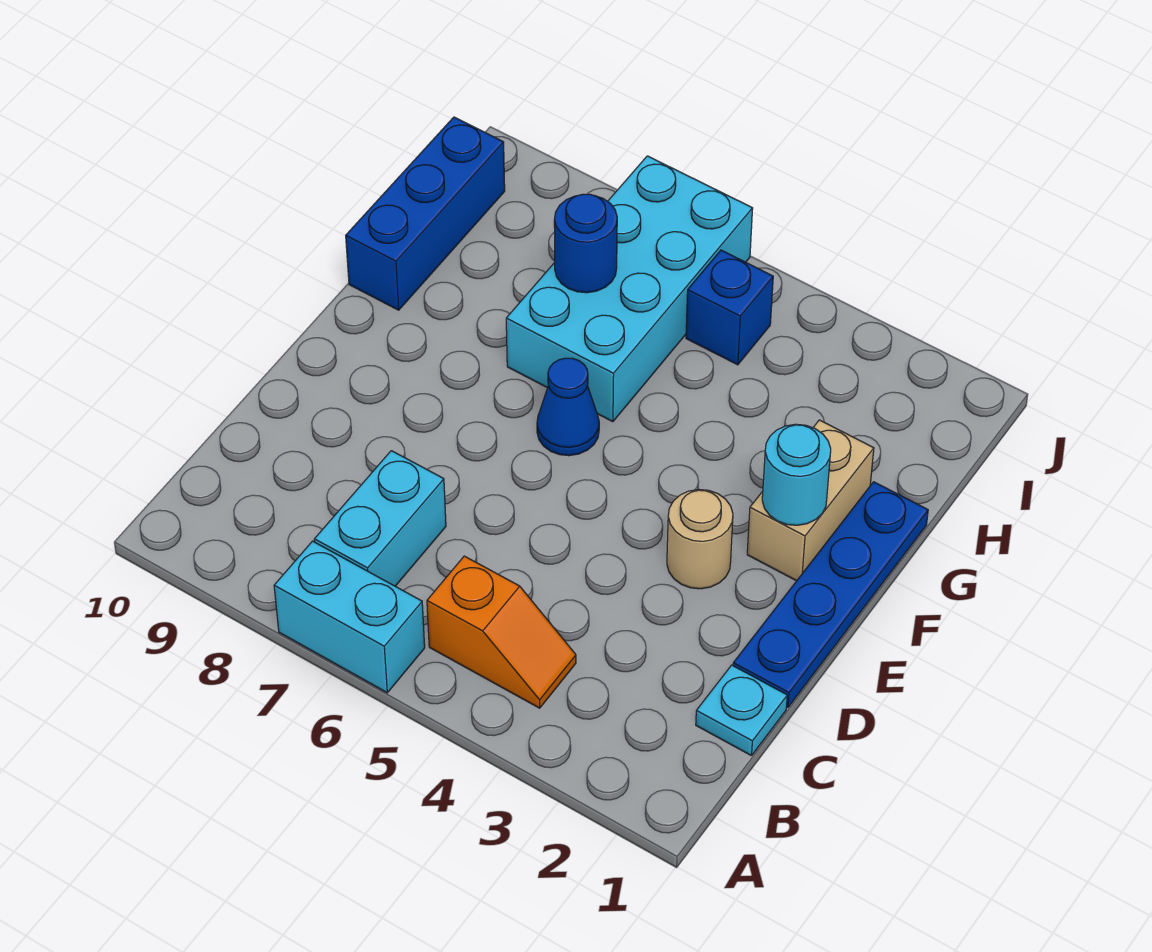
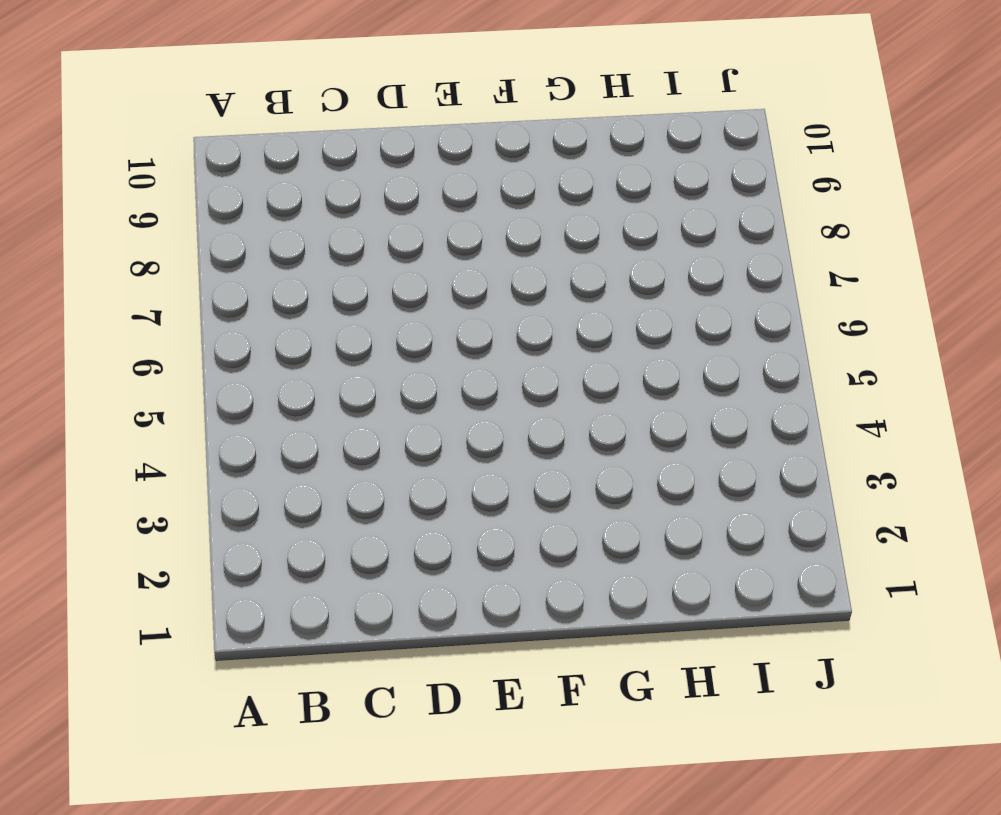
none -> cyan brick A6:A7 level 1
none -> orange slope B4:B5 level 1 top 5
none -> cyan brick B7:C7 level 1

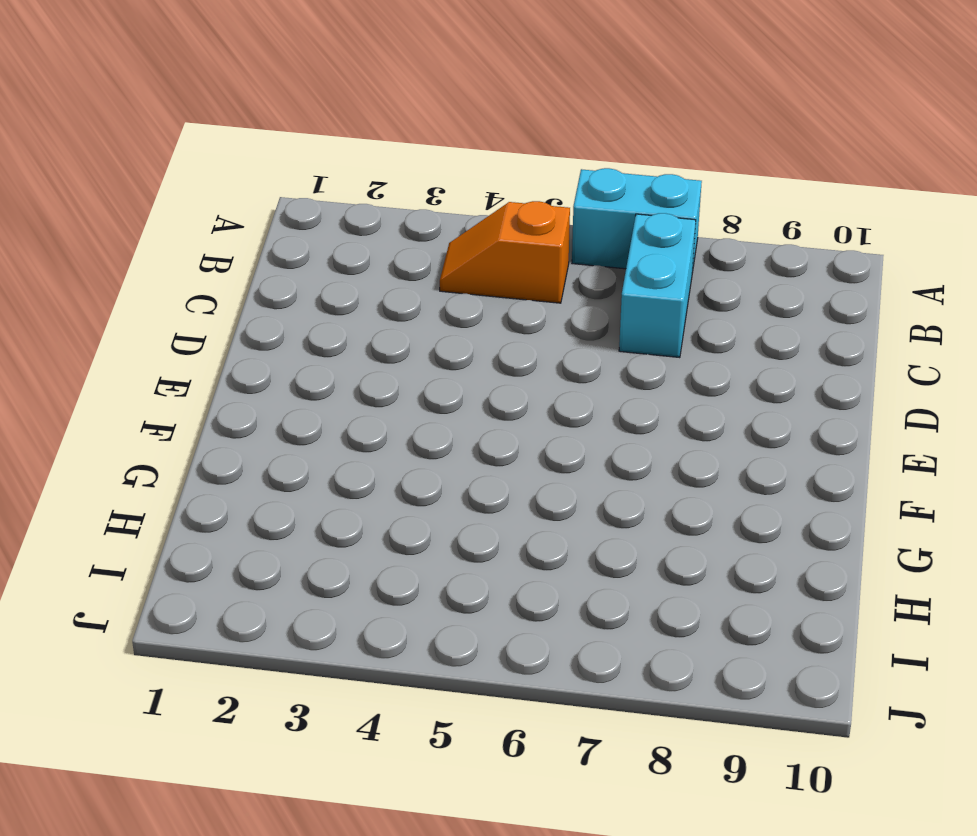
none -> cyan plate C1 level 1
none -> blue plate D1:G1 level 1
none -> tan round brick E3 level 1

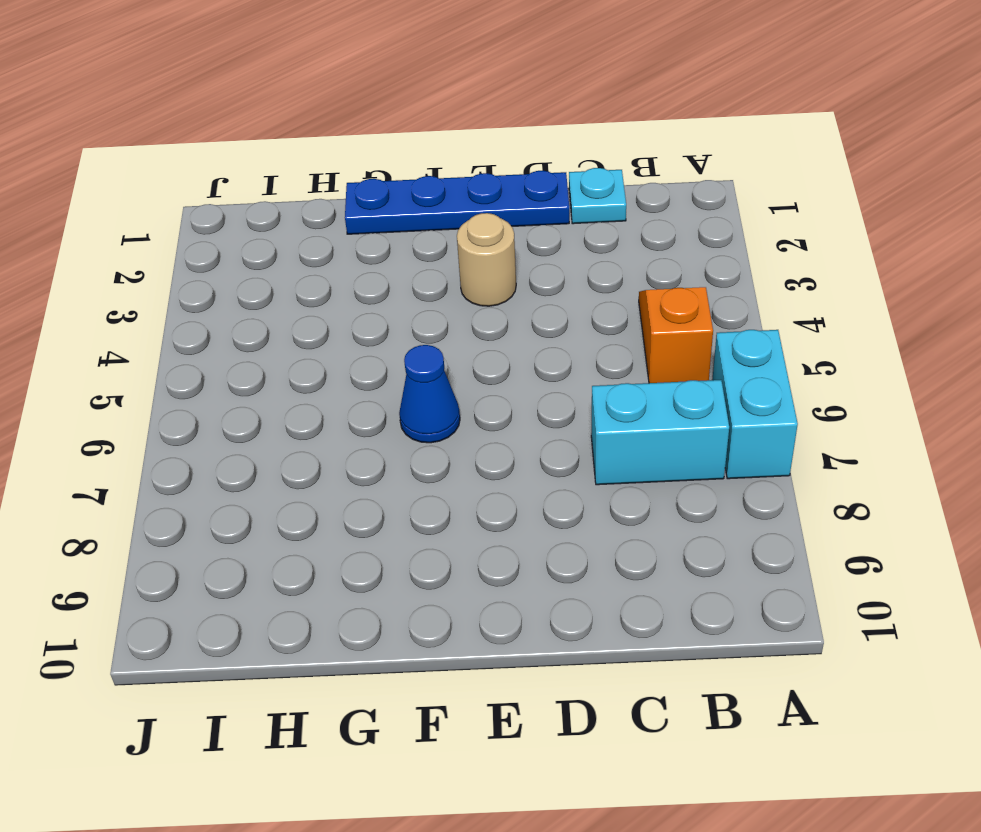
none -> tan brick F2:G2 level 1
none -> cyan brick G6:J7 level 1
none -> blue brick G10:I10 level 1

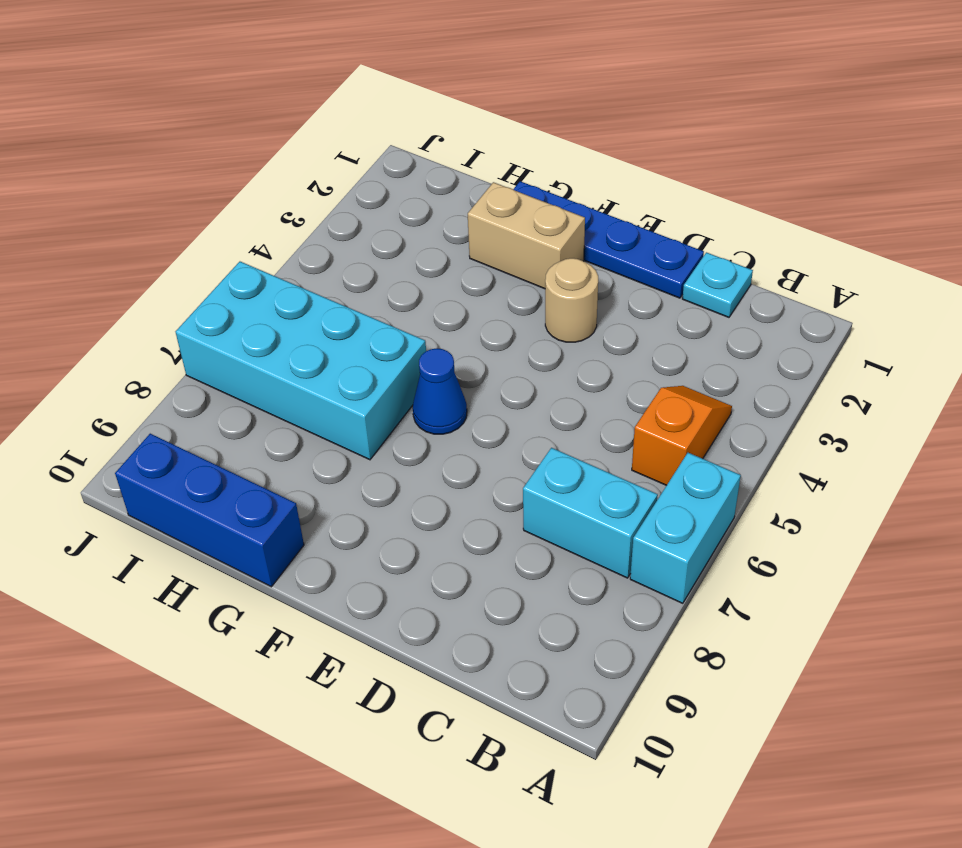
none -> blue brick I5 level 1
none -> cyan round brick F2 level 2
none -> blue round brick H7 level 2

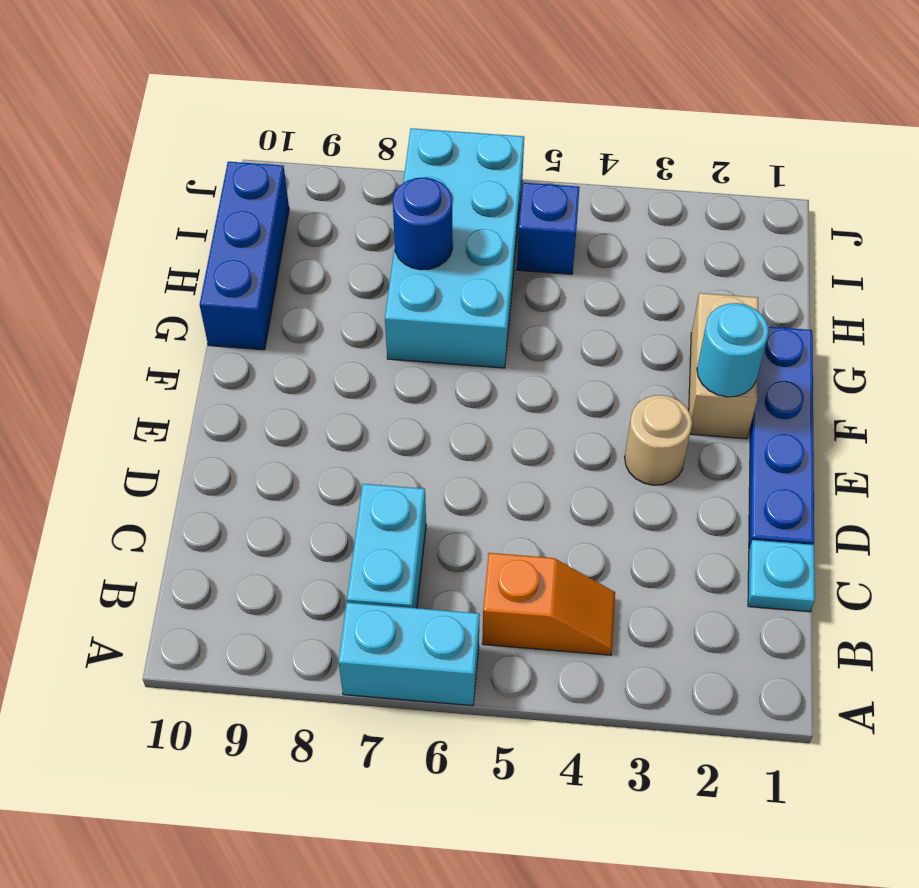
none -> blue cone F6 level 1

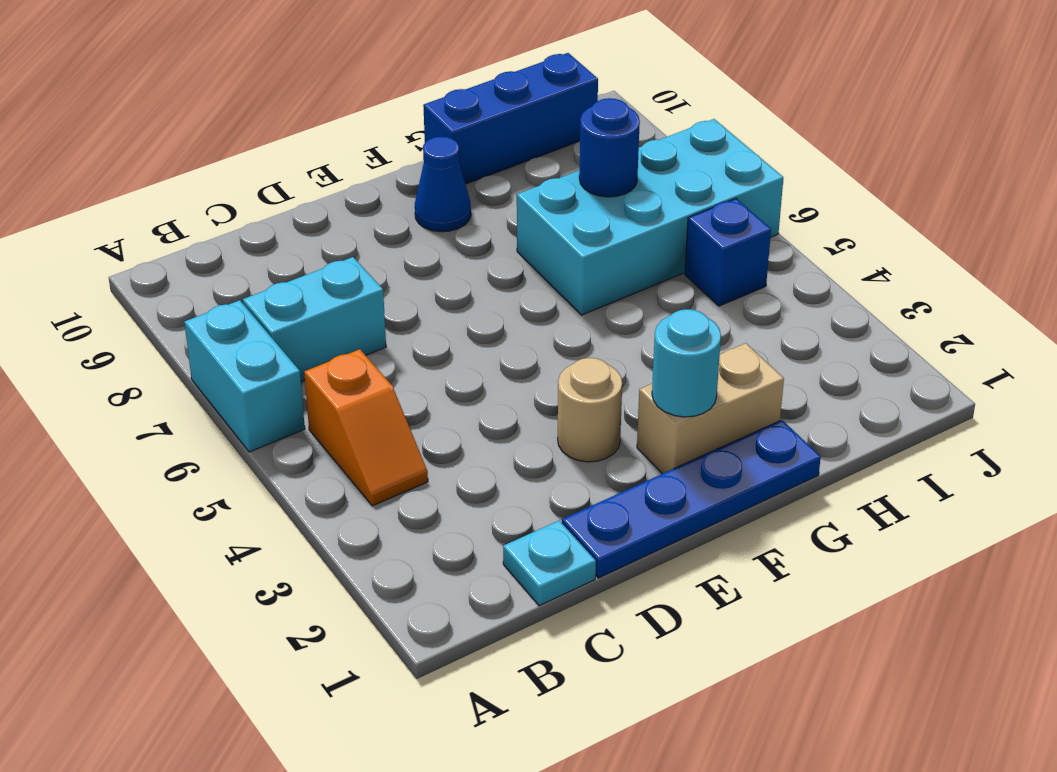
blue cone F9 level 1 -> blue cone F6 level 1

